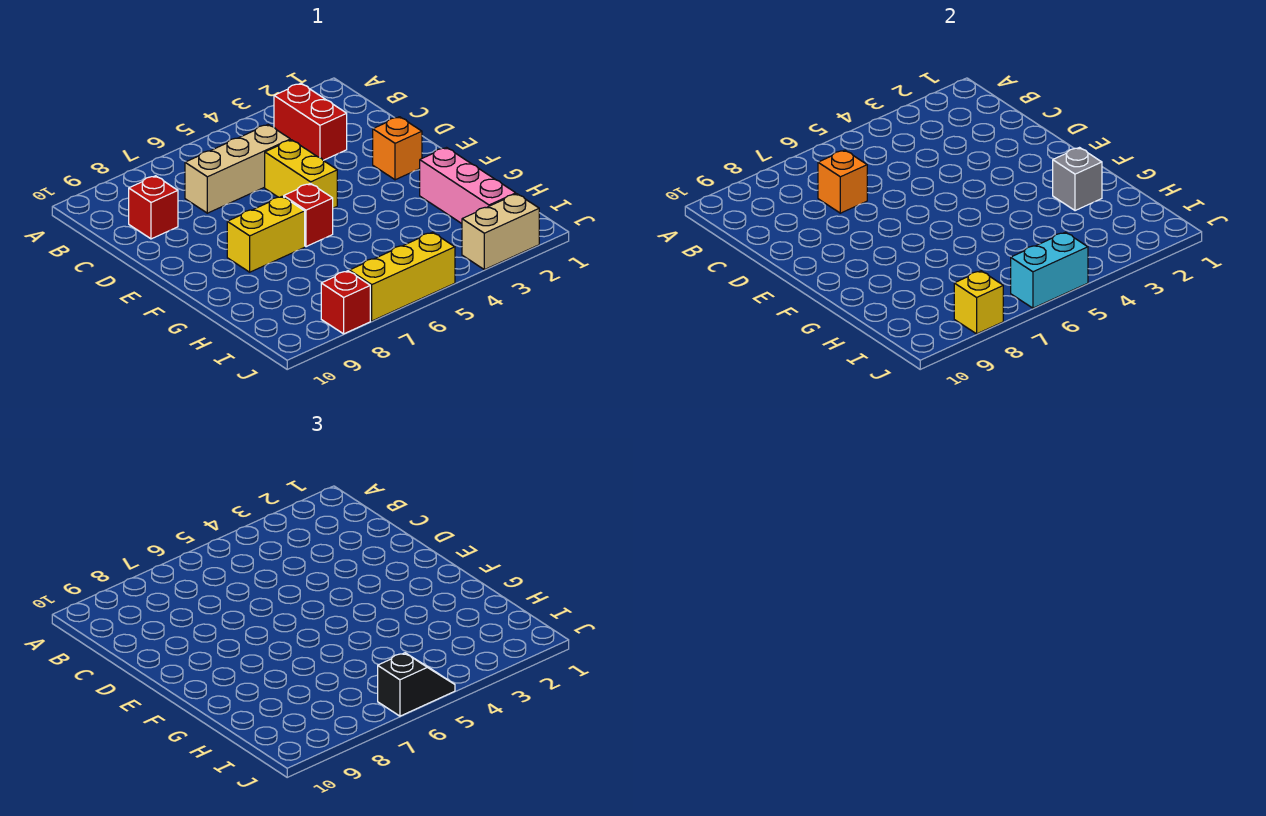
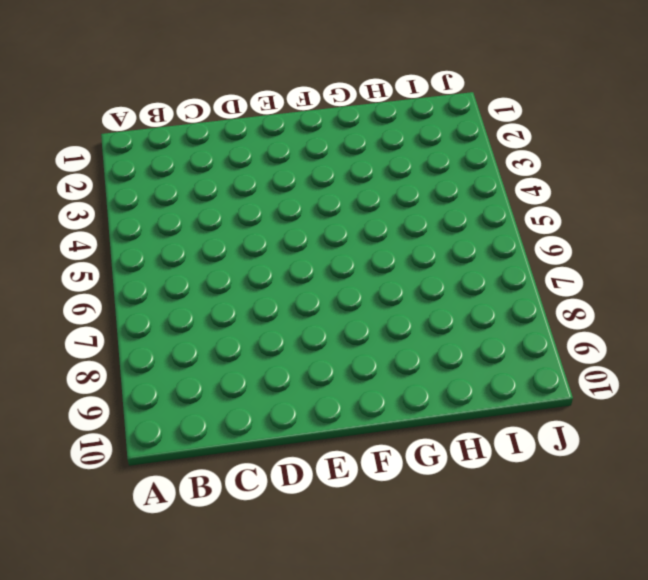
none -> red brick B3:C3 level 1
none -> tan brick C5:C7 level 1
none -> red brick C9 level 1

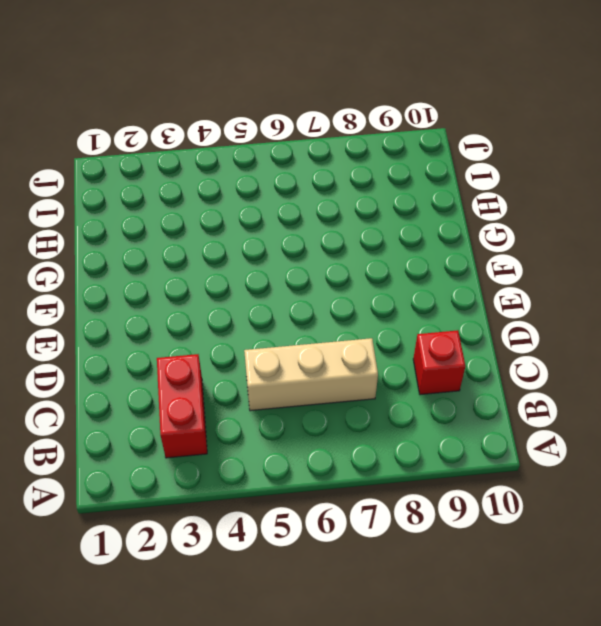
none -> yellow brick D5:E5 level 1
none -> orange brick E2 level 1
none -> red brick F6 level 1

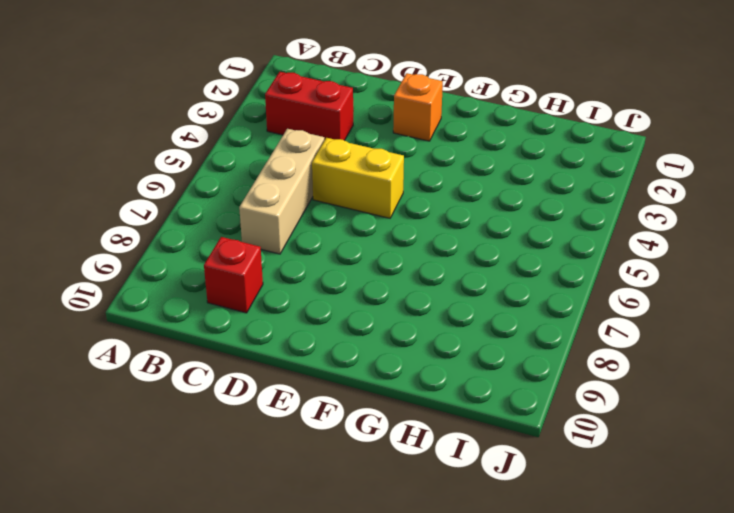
none -> red brick F6 level 1
none -> yellow brick F7:F8 level 1
none -> pink brick G2:I2 level 1

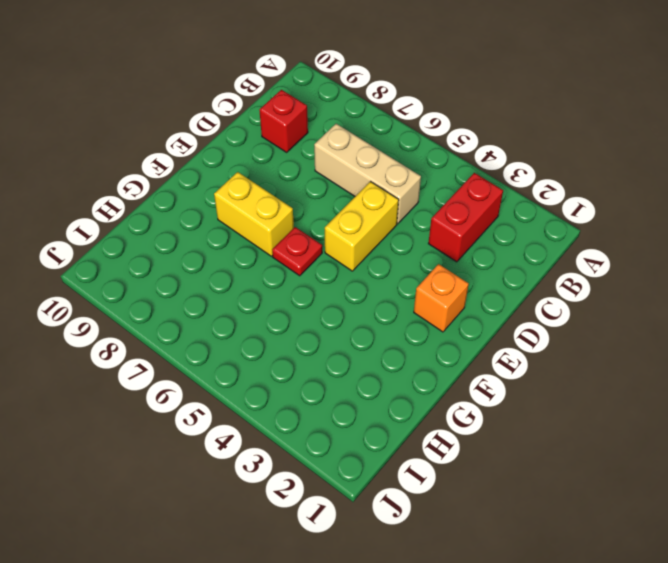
red plate F6 level 1 -> red brick F6 level 1
none -> pink brick G2:I2 level 1
none -> tan brick J2:J3 level 1
none -> yellow brick J5:J7 level 1

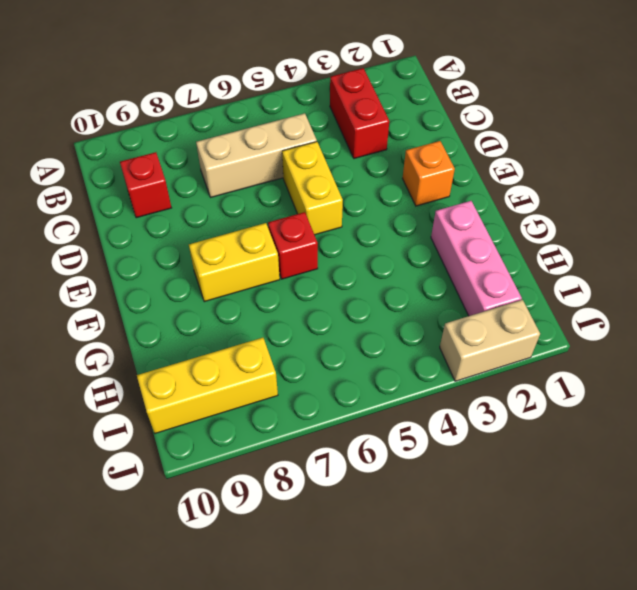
yellow brick I8:I10 level 1 -> yellow brick J5:J7 level 1
none -> red brick J8 level 1
none -> orange brick C7 level 2
none -> grey brick G2 level 2

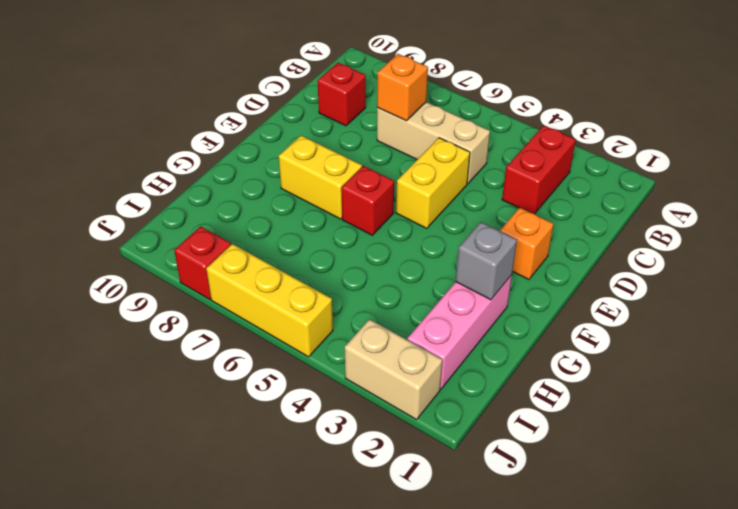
none -> cyan brick J5:J6 level 2
none -> yellow brick J8 level 2
none -> black slope J5:J6 level 3 top 6

